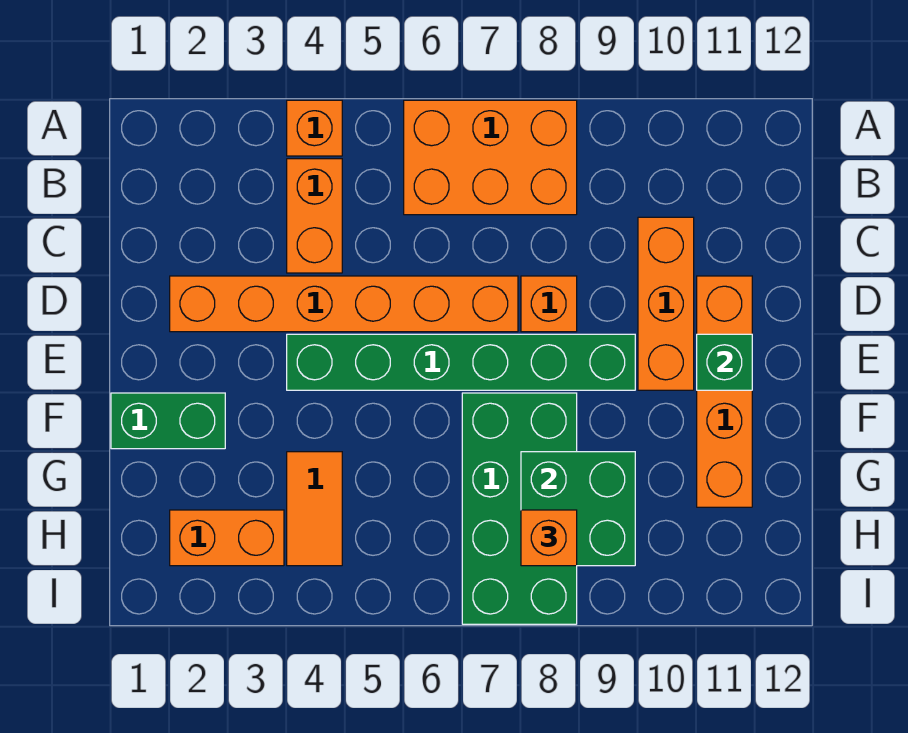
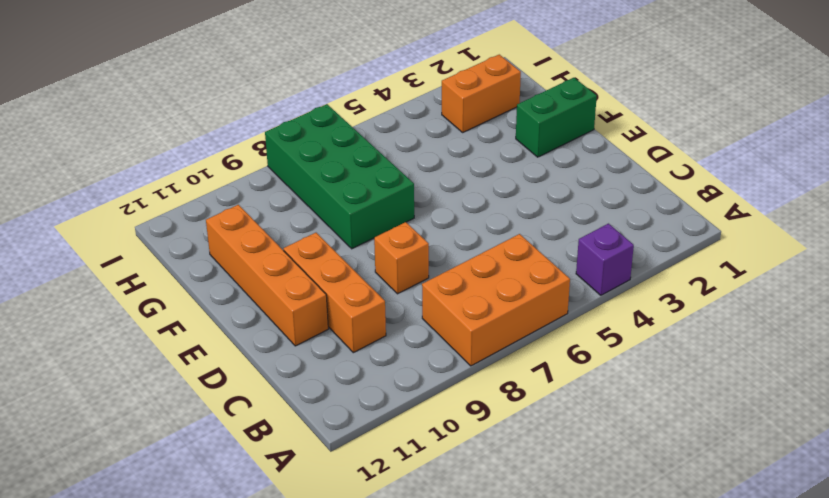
purple brick A4 level 1 -> orange brick A4 level 1
none -> orange brick B4:C4 level 1
none -> orange brick D2:D7 level 1
none -> green brick E4:E9 level 1

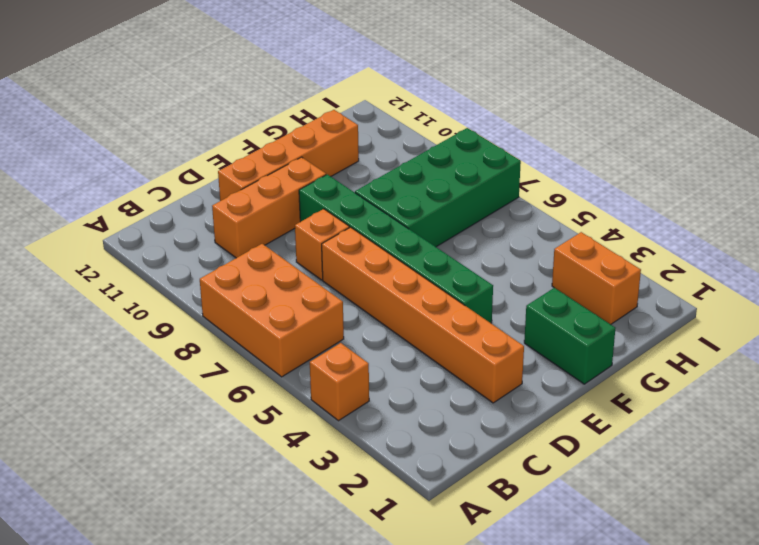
none -> orange brick B4:C4 level 1
none -> orange tile G4:H4 level 1
none -> green brick E11 level 2

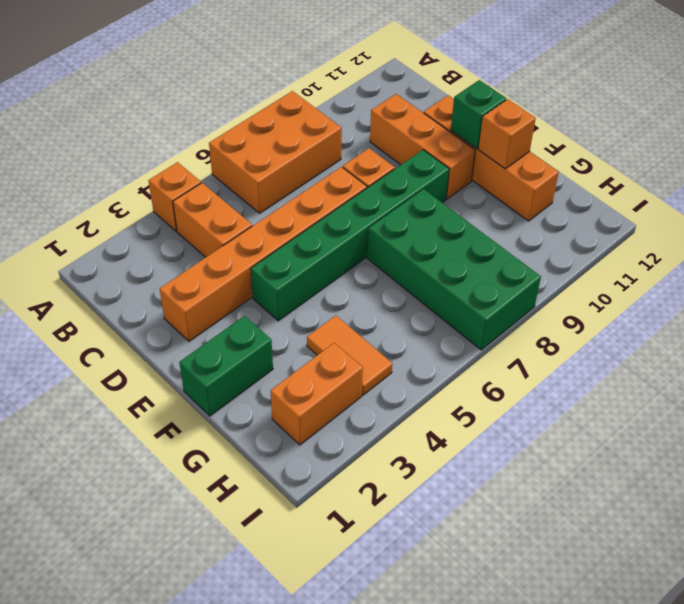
orange brick F11 level 2 -> orange brick H8 level 3
none -> green brick G8:H9 level 2

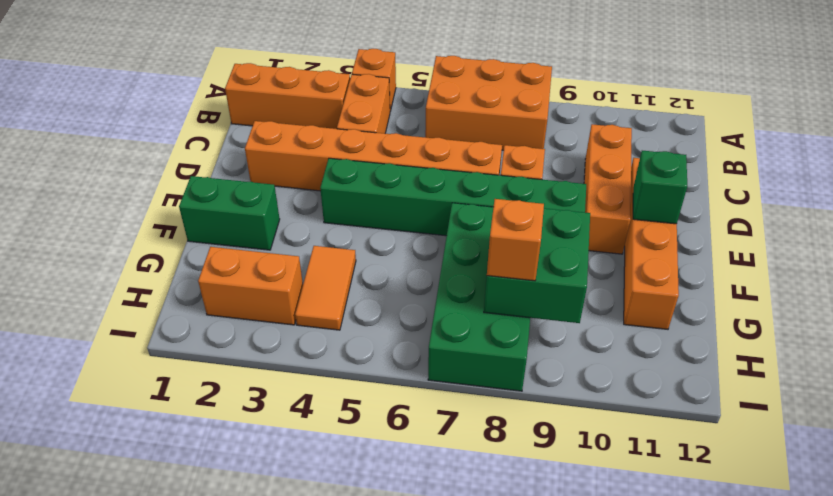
orange brick B1:B3 level 1 -> none

